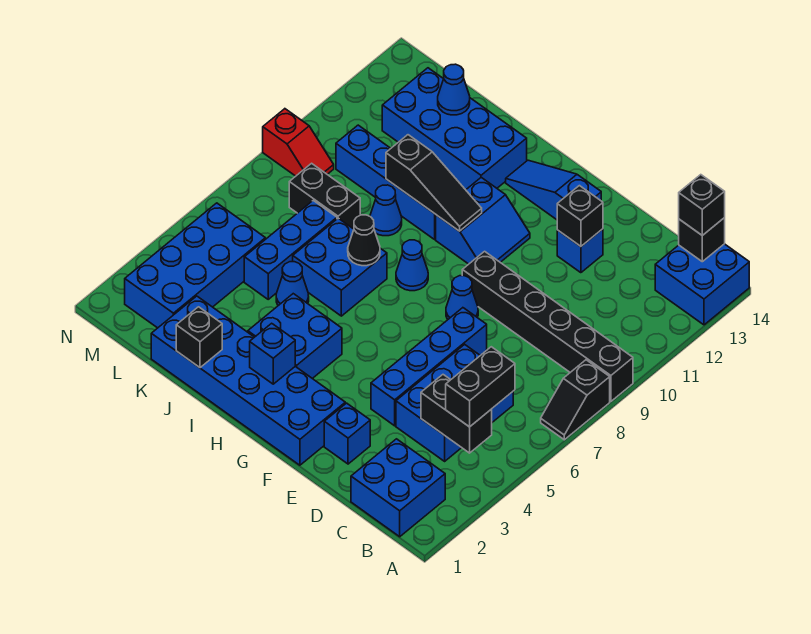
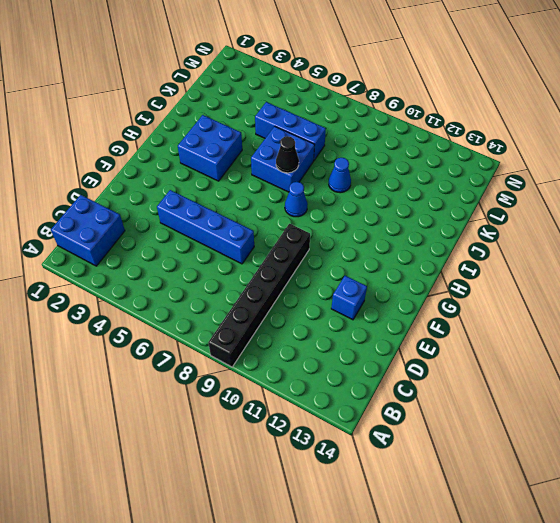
none -> black slope A7:A8 level 1 top 8
none -> blue brick A13:B14 level 1
none -> blue brick C4:D6 level 1
none -> blue brick E2 level 1

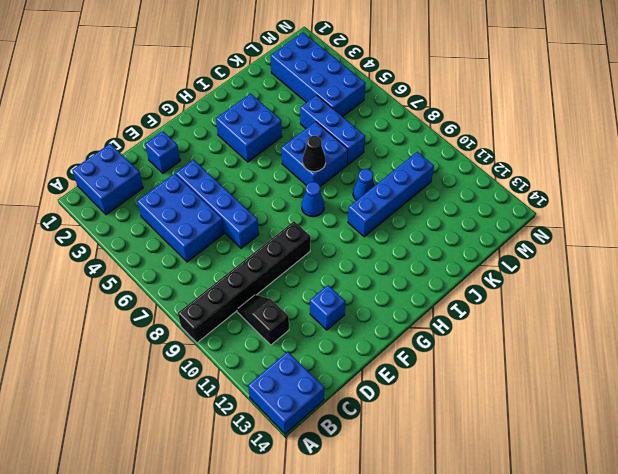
black slope C10:C11 level 1 top 11 -> black slope A7:A8 level 1 top 8
none -> blue brick F1:K2 level 1
none -> blue cone F8 level 1
none -> blue slope F13:H13 level 1 top F
none -> blue slope G10:H11 level 1 top H

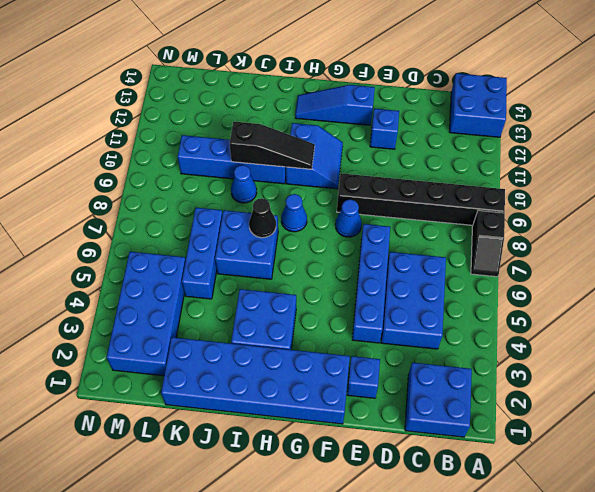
none -> blue brick I12:L13 level 1
none -> blue cone J5 level 1
none -> black brick K8:L8 level 1
none -> red slope M9:N9 level 1 top N

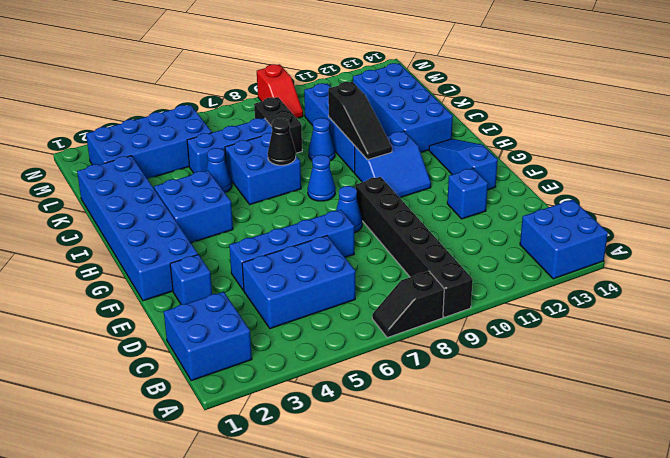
none -> black brick B4:C4 level 2
none -> black brick B14 level 2
none -> black brick E12 level 2
none -> blue brick H2 level 2

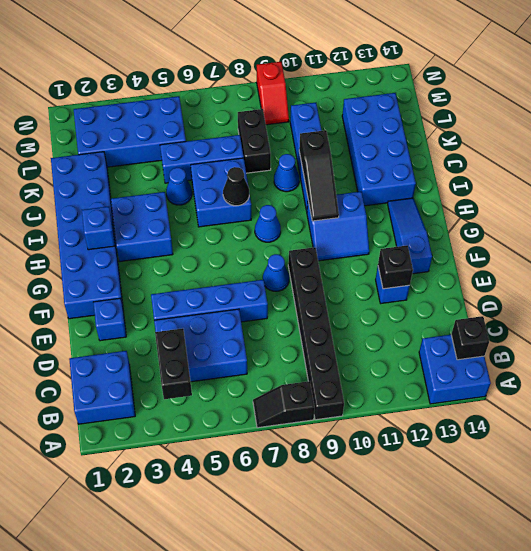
none -> black brick J1 level 2
none -> blue cone K13 level 2
none -> black brick B4:B5 level 3
none -> black brick B14 level 3

